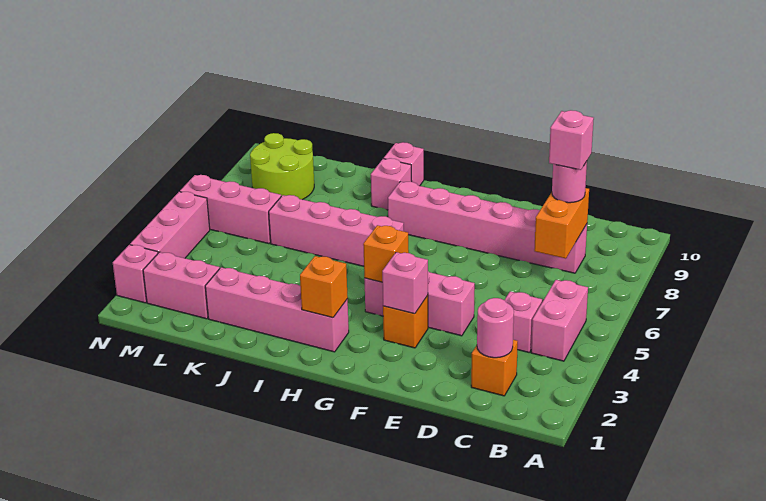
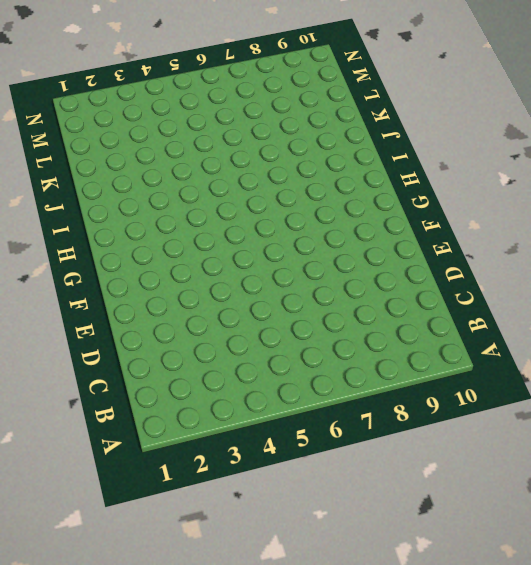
none -> pink brick B4:B5 level 1
none -> orange brick C2 level 1
none -> pink brick C4 level 1

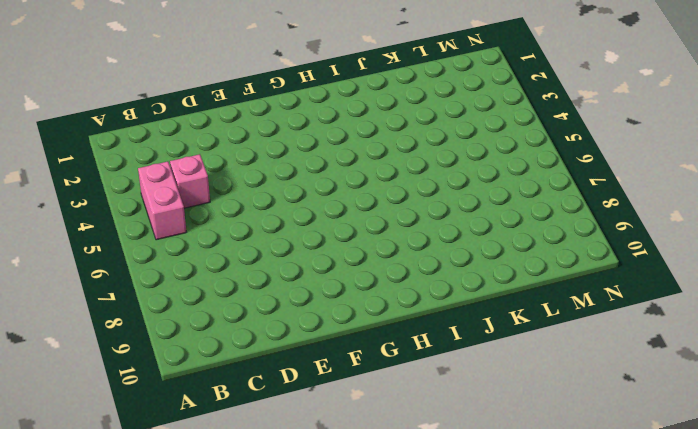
none -> orange brick C2 level 1
none -> pink brick C8:H8 level 1
none -> pink brick E4:G4 level 1

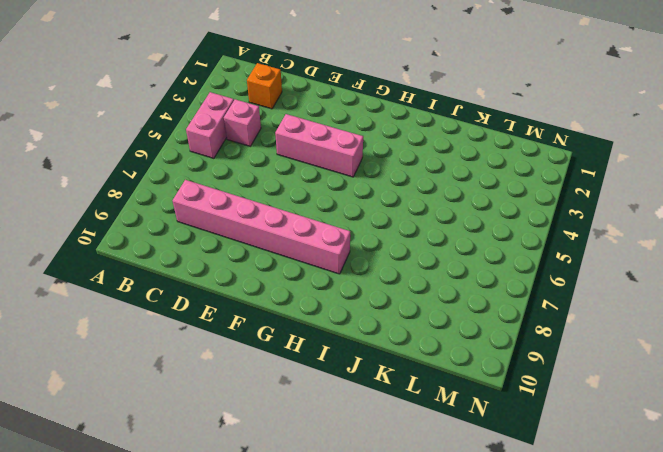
none -> orange brick F3 level 1
none -> pink brick H2:K2 level 1
none -> pink brick H6:K6 level 1

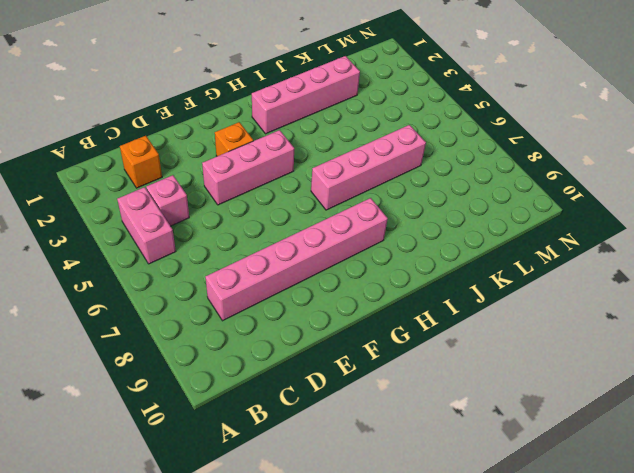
none -> pink brick I9 level 1
none -> pink brick I10 level 1
none -> pink brick L2:M2 level 1

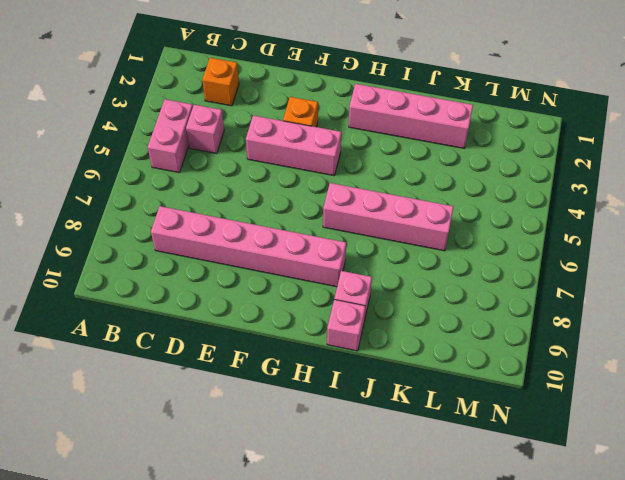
none -> pink brick L2:M2 level 1
none -> pink brick L6:N6 level 1
none -> lime round brick L8:M9 level 1

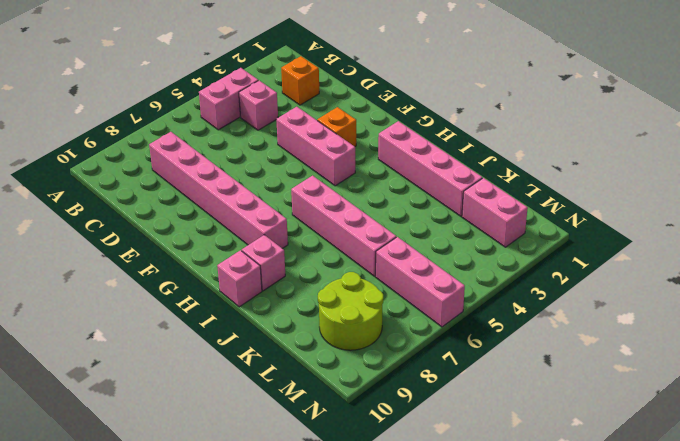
none -> pink brick N2 level 1
none -> pink brick N3:N5 level 1
none -> pink round brick C2 level 2

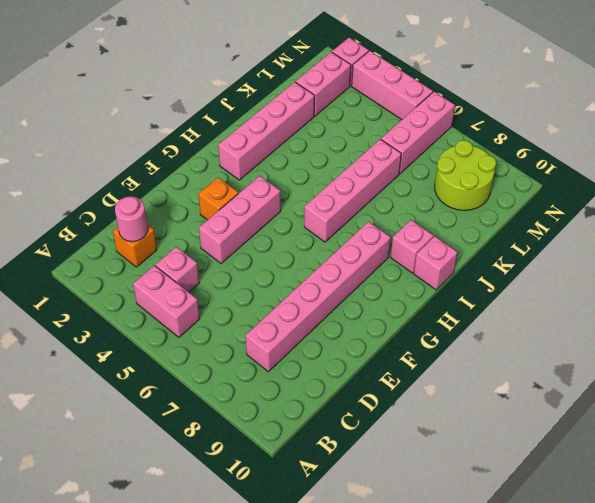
none -> orange brick C7:C8 level 2
none -> pink brick F3 level 2
none -> orange brick G4 level 2

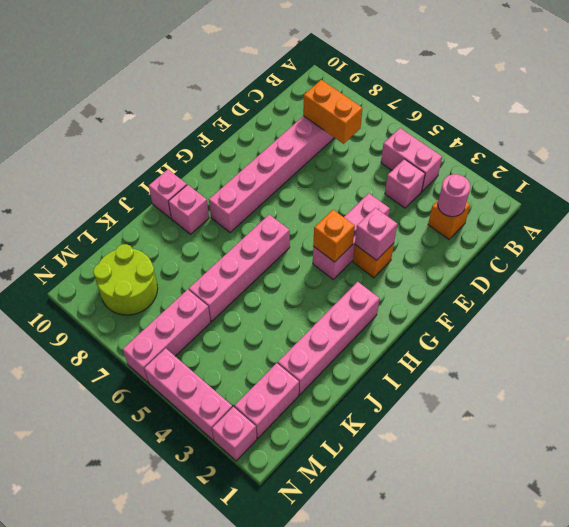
none -> orange brick H2 level 2
none -> pink round brick C8 level 3
none -> pink brick C8 level 4

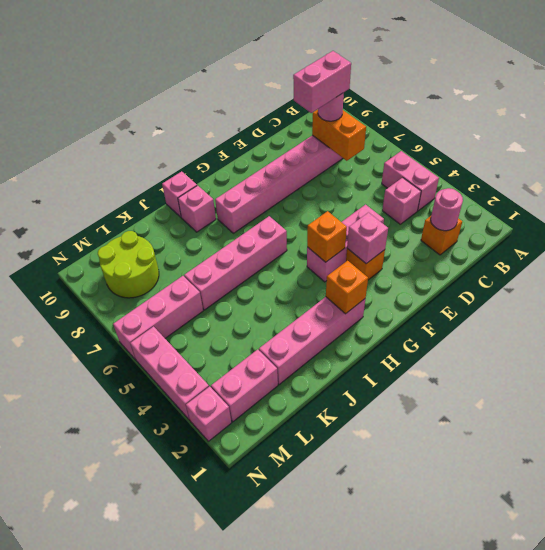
pink brick C8:D8 level 4 -> pink brick C8 level 4

